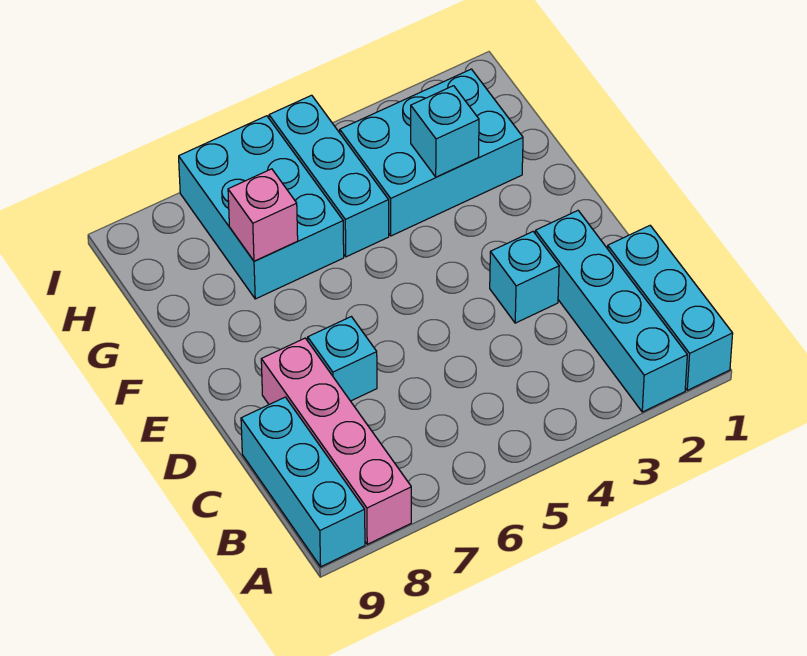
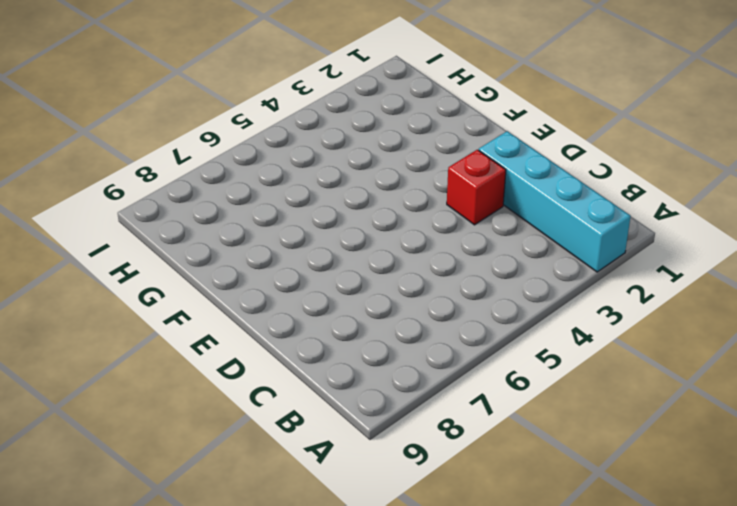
red brick D3 level 1 -> cyan brick D3 level 1
none -> cyan brick A1:C1 level 1
none -> pink brick A8:D8 level 1

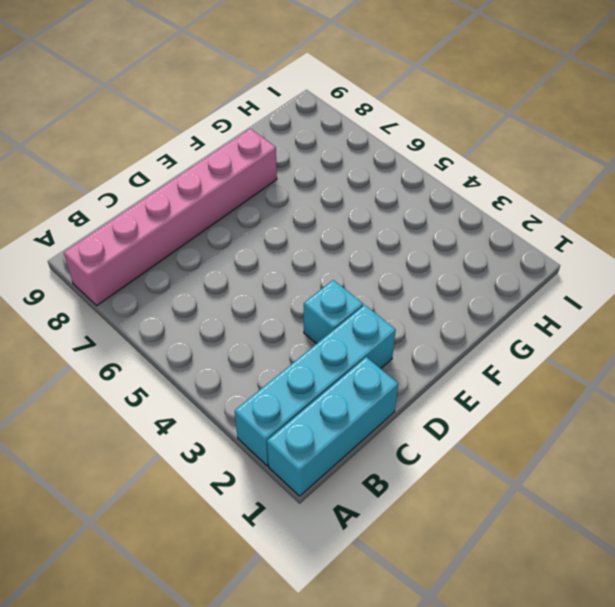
pink brick A8:F8 level 1 -> pink brick A8:D8 level 1
none -> cyan brick A9:C9 level 1
none -> cyan brick D7 level 1

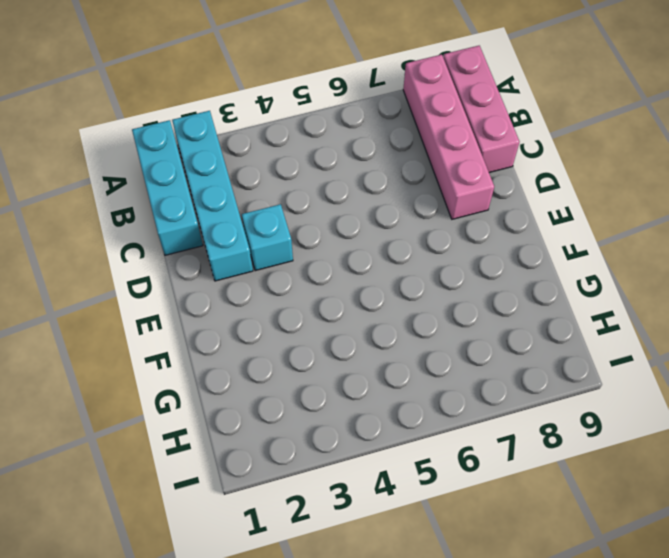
pink brick A9:C9 level 1 -> cyan brick A9:C9 level 1
none -> cyan brick D7 level 1
none -> cyan brick G2:H4 level 1

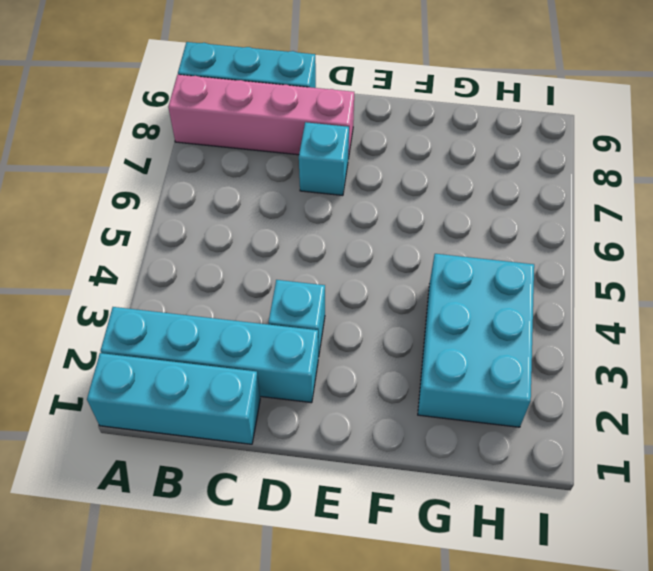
none -> cyan brick G5:I5 level 1
none -> cyan brick G6:I7 level 1

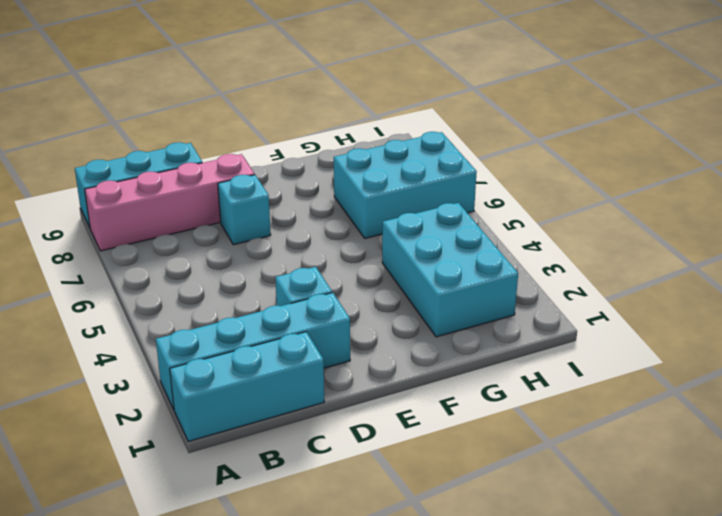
none -> cyan brick G5:I5 level 1
none -> cyan brick G3 level 2

